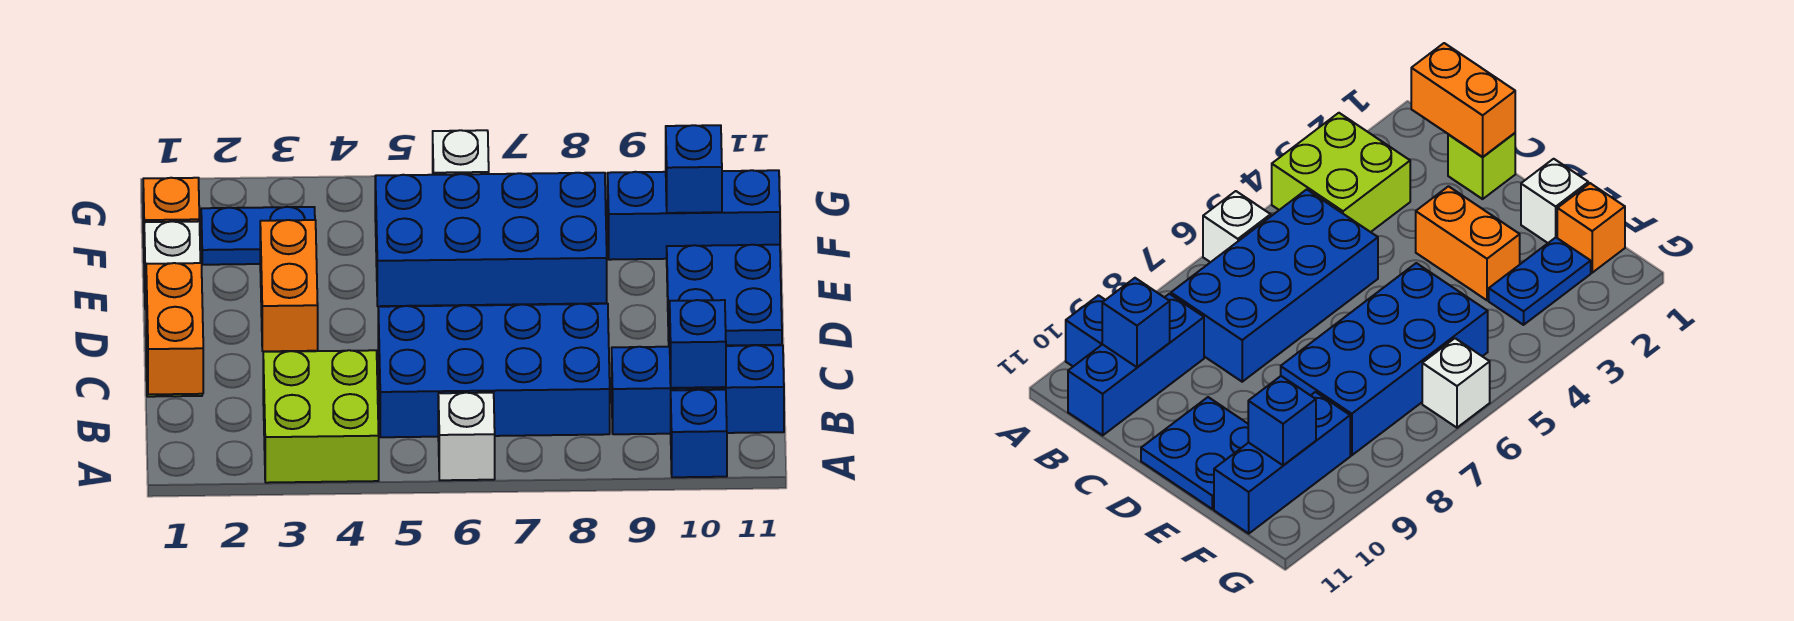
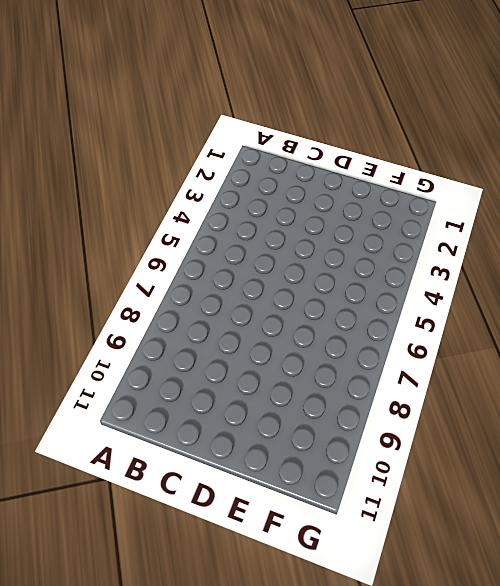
none -> lime brick A3:B4 level 1
none -> white brick A6 level 1
none -> blue brick A10 level 1

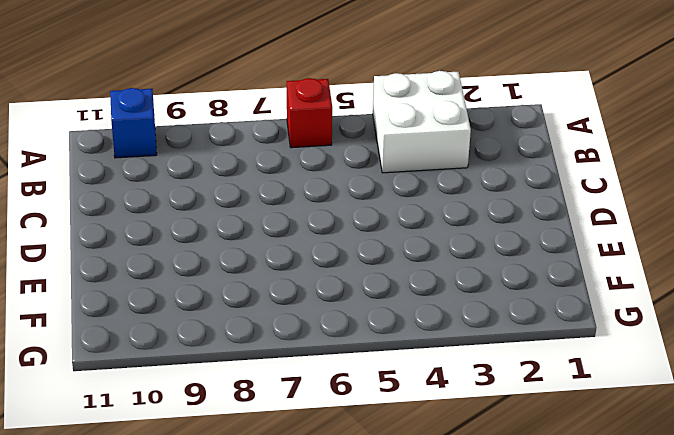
white brick A3:B4 level 1 -> lime brick A3:B4 level 1
red brick A6 level 1 -> white brick A6 level 1
none -> blue brick B5:C8 level 1
none -> blue brick B9:B11 level 1
none -> lime brick C1 level 1

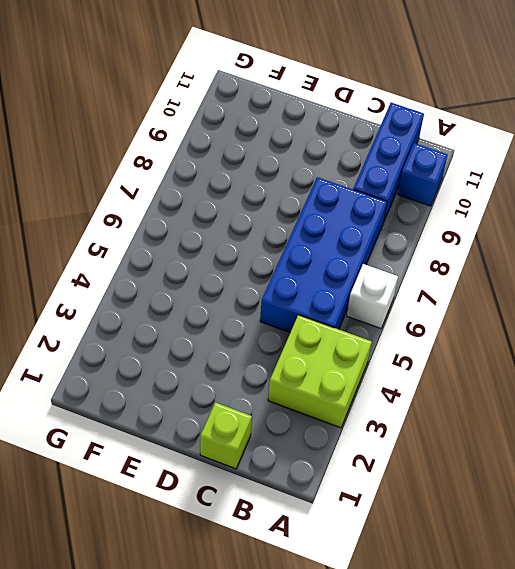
none -> orange brick D3:E3 level 1
none -> blue plate D10:E11 level 1
none -> white brick E1 level 1

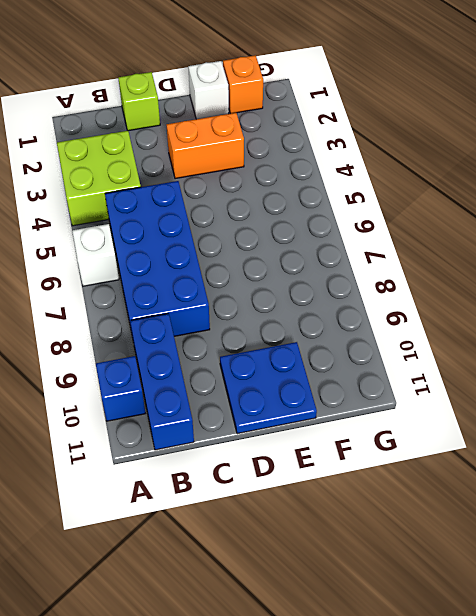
none -> blue brick E5:F8 level 1
none -> blue plate F2:F3 level 1
none -> blue brick F9:F11 level 1

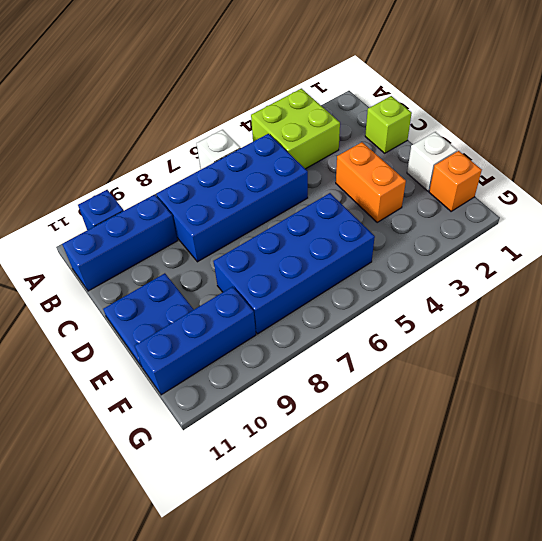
none -> blue plate F2:F3 level 1
none -> white brick G6 level 1
none -> orange brick B1:C1 level 2

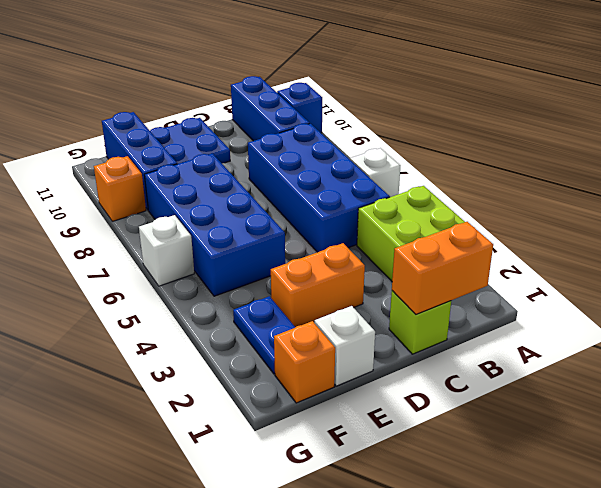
orange brick G9 level 1 -> none
none -> blue brick B10 level 2
none -> blue brick F10 level 2

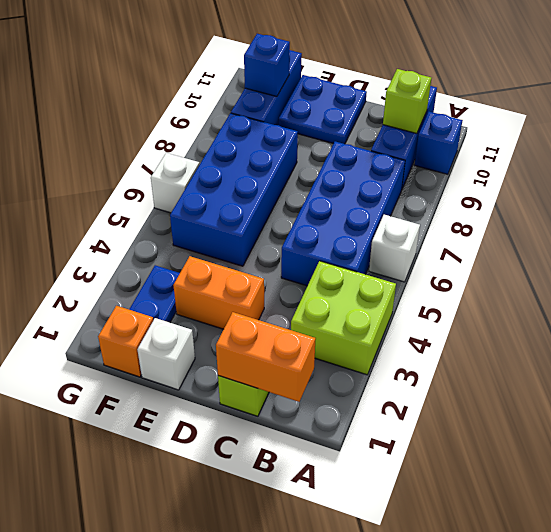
lime brick B10 level 2 -> blue brick B10 level 2

